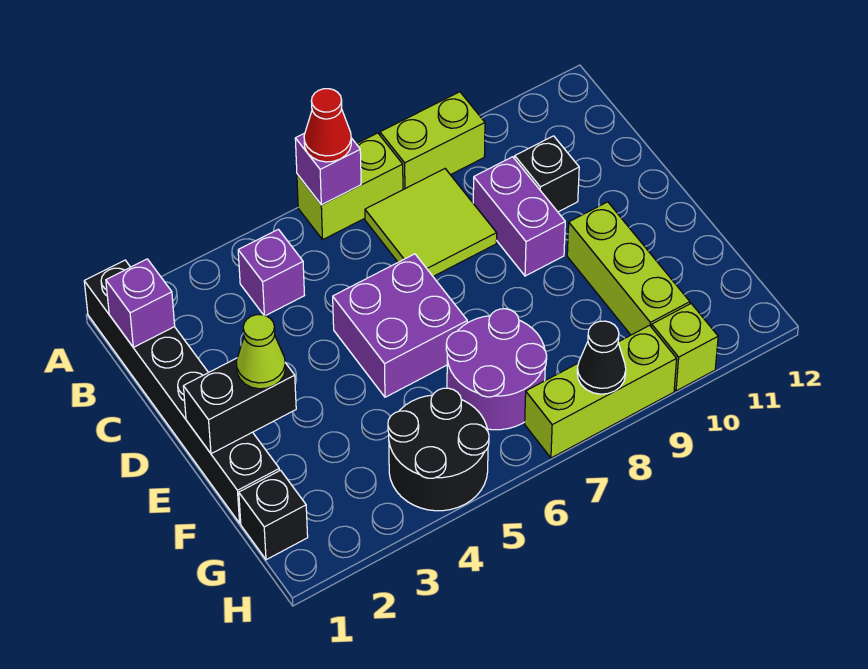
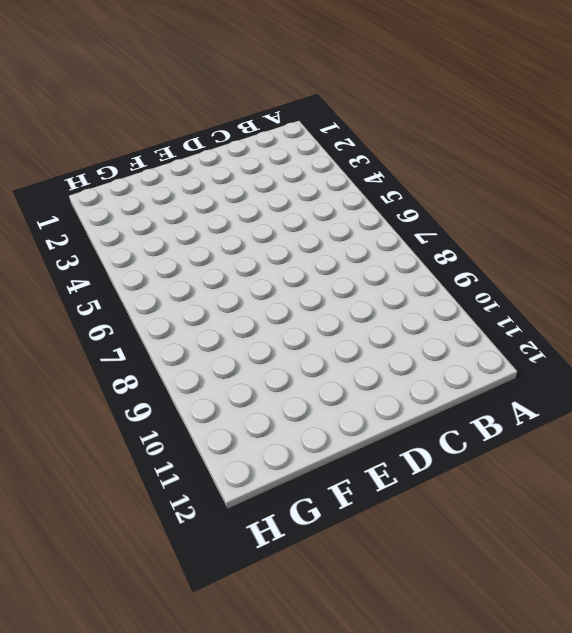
none -> black brick A1:F1 level 1
none -> lime brick A6:A7 level 1
none -> lime brick A8:A9 level 1

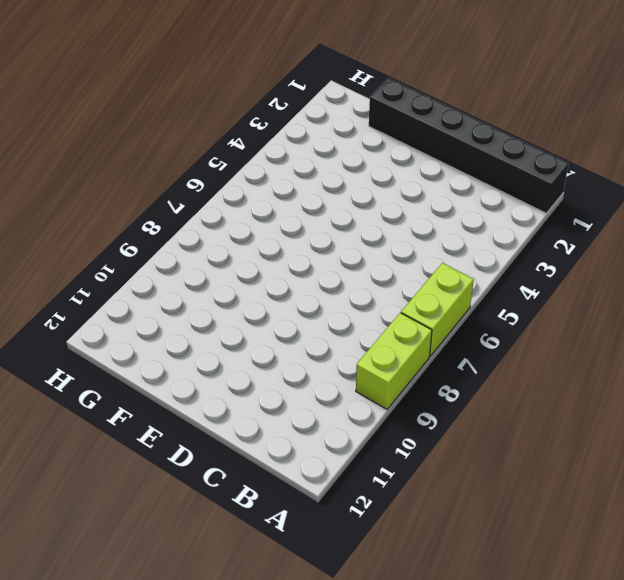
none -> purple brick B4 level 1
none -> lime tile B7:C8 level 1
none -> purple brick C9:D9 level 1

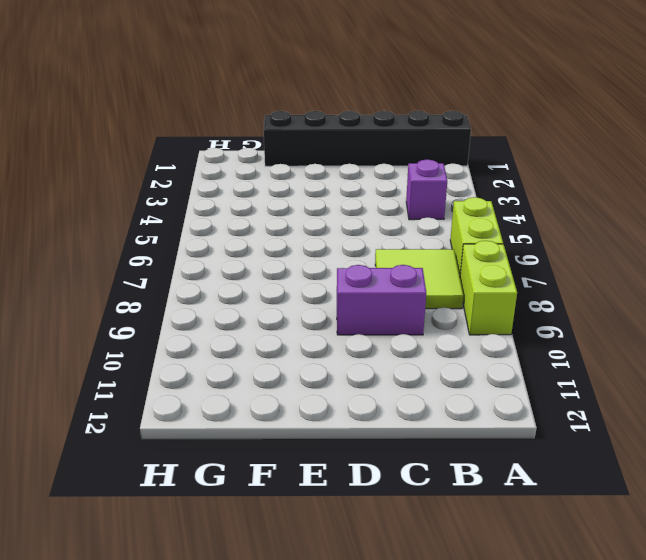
none -> black brick C10 level 1
none -> purple brick D5:E6 level 1
none -> lime brick E10:G10 level 1

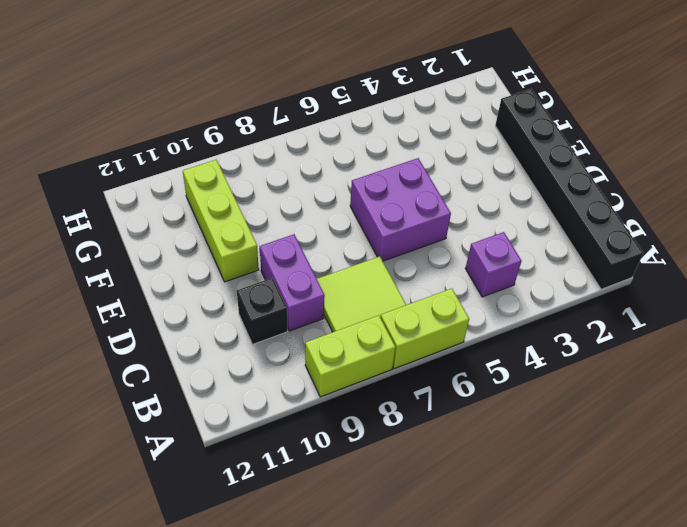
none -> purple round brick F6:G7 level 1
none -> black brick G1 level 1
none -> black round brick G4:H5 level 1

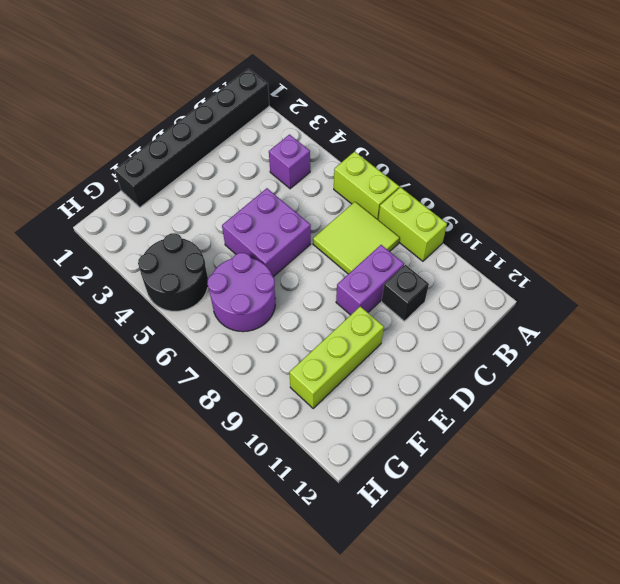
none -> black brick G1 level 1
none -> lime brick H7:H9 level 1
none -> lime brick H10 level 1

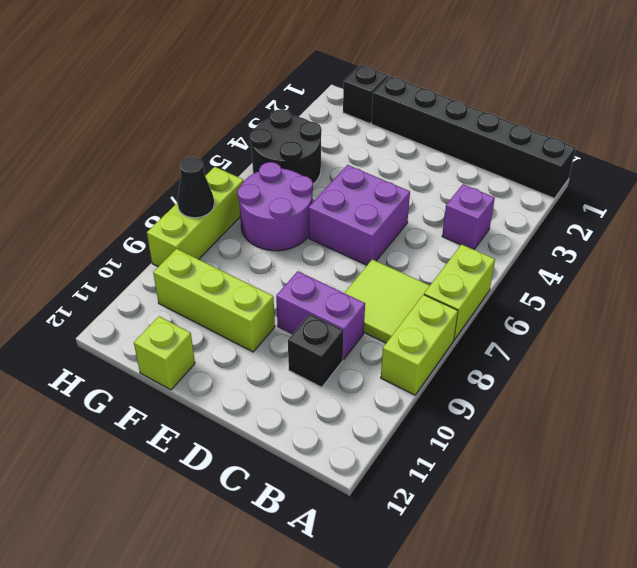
lime brick F12 level 1 -> lime brick H10 level 1
none -> purple brick A6 level 2
none -> purple brick B1 level 2
none -> black brick E1:E2 level 2

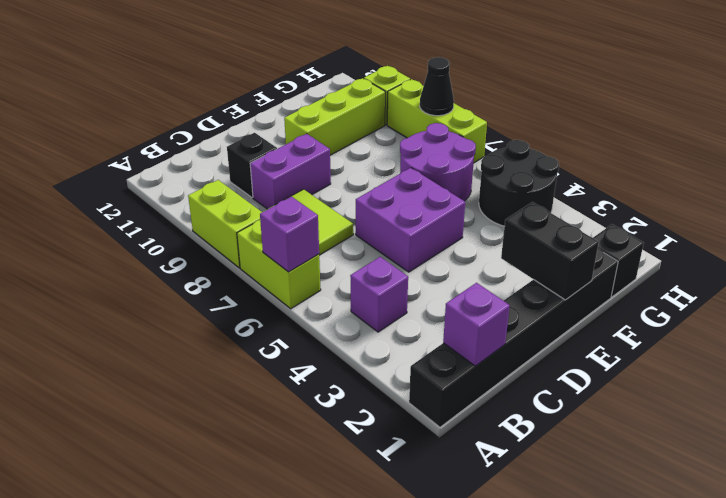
none -> red cone A6 level 3
none -> lime cone E2 level 3

